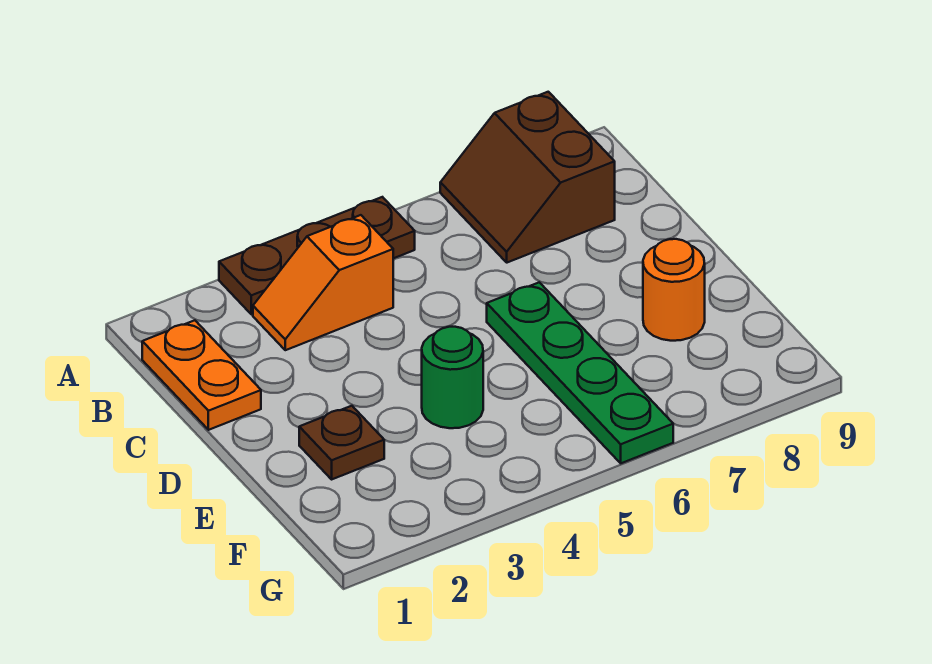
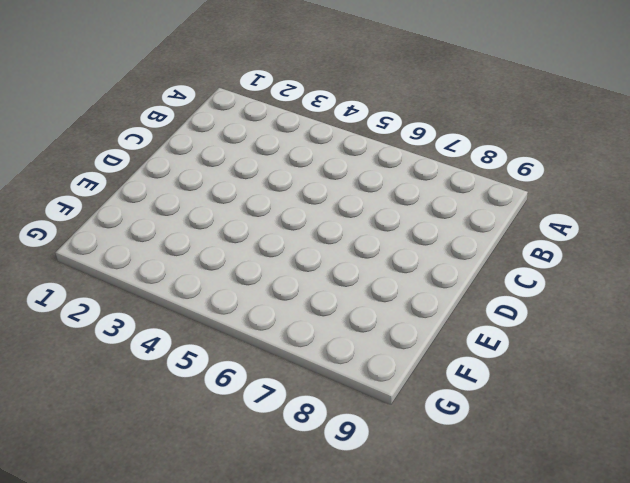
none -> brown plate A3:A5 level 1
none -> brown slope A7:B8 level 1 top 8

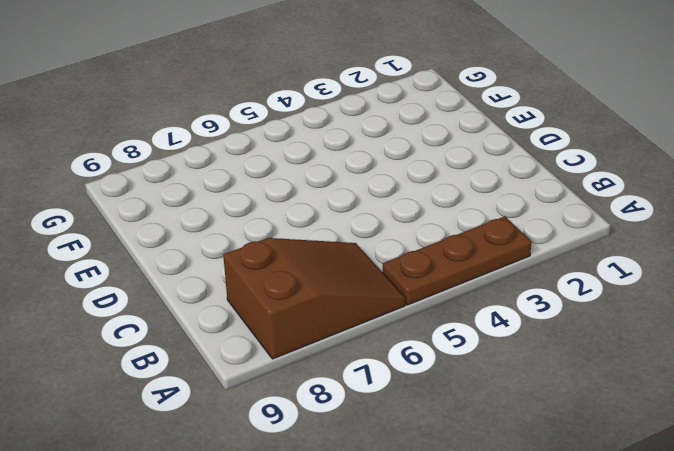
brown slope A6:B8 level 1 top 8 -> brown slope A7:B8 level 1 top 8
none -> orange plate B1:C1 level 1
none -> orange slope B3:B4 level 1 top 4

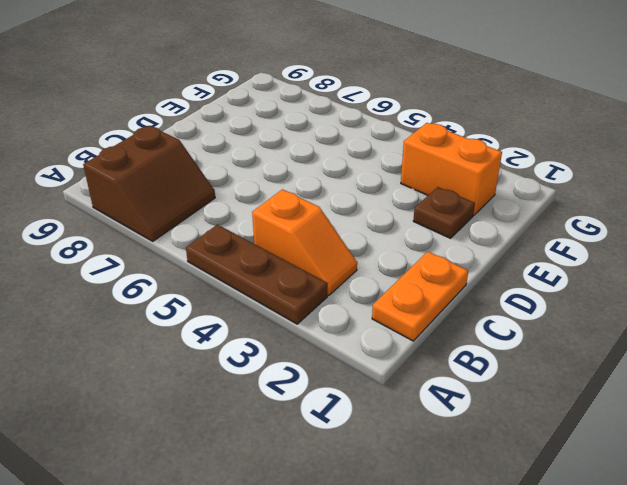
orange brick F2:F3 level 1 -> none
none -> green plate D6:G6 level 1
none -> green round brick E4 level 1

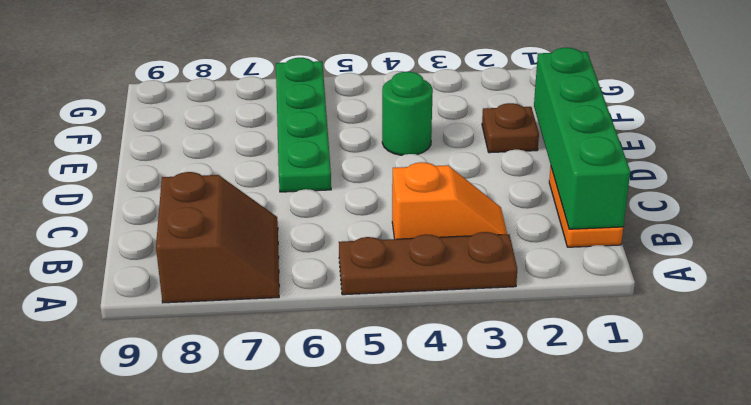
green brick B1:E1 level 2 -> none
none -> orange round brick E8 level 1

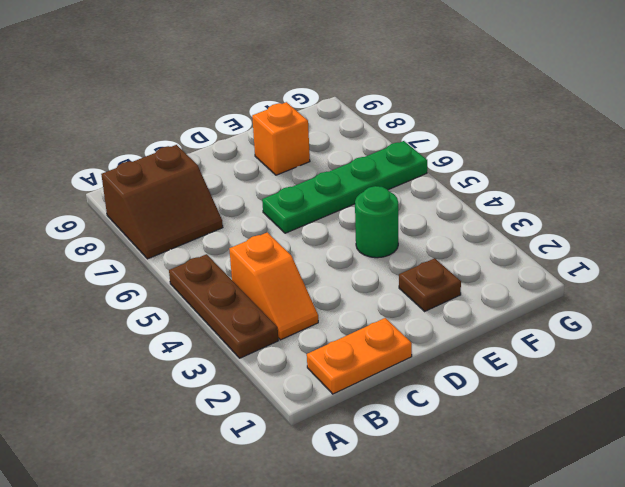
orange brick E8 level 1 -> orange round brick E8 level 1

